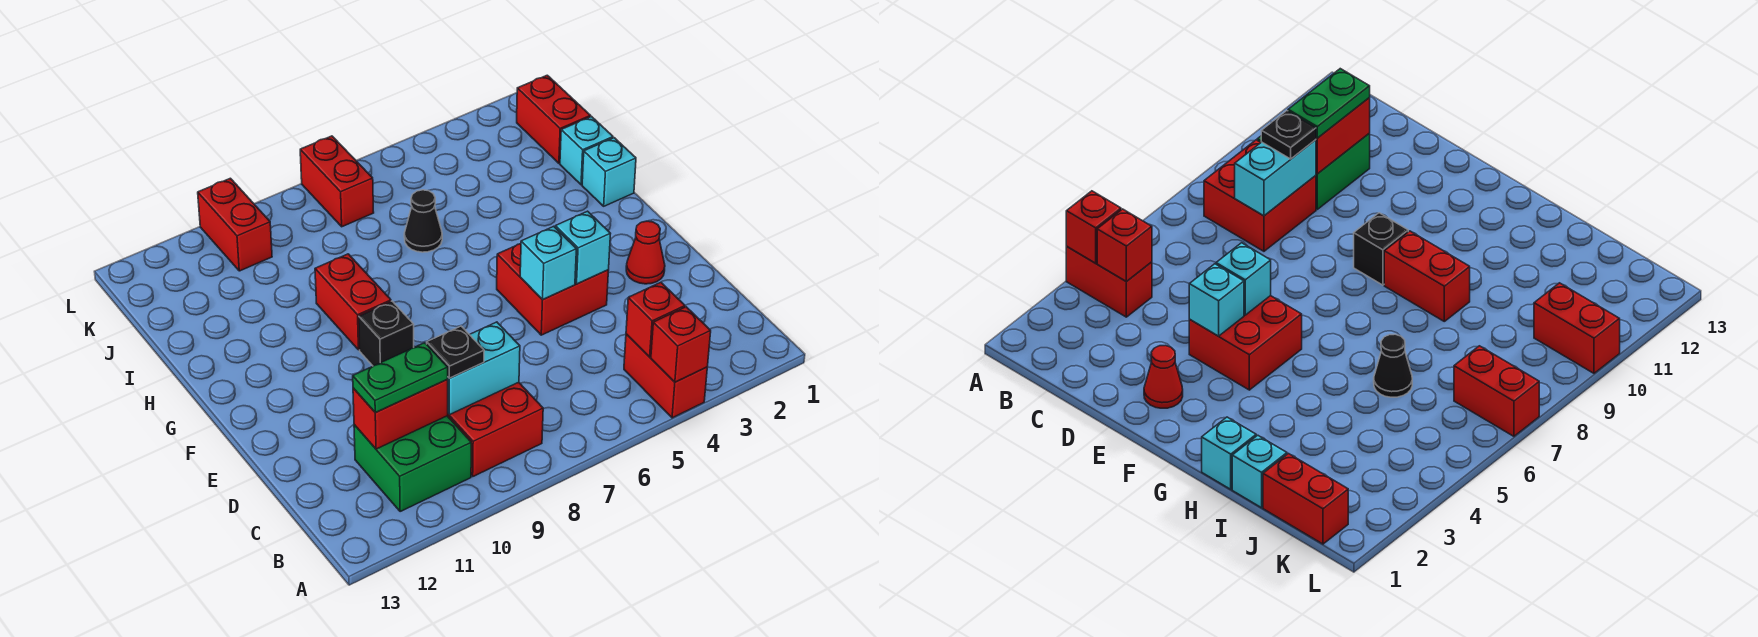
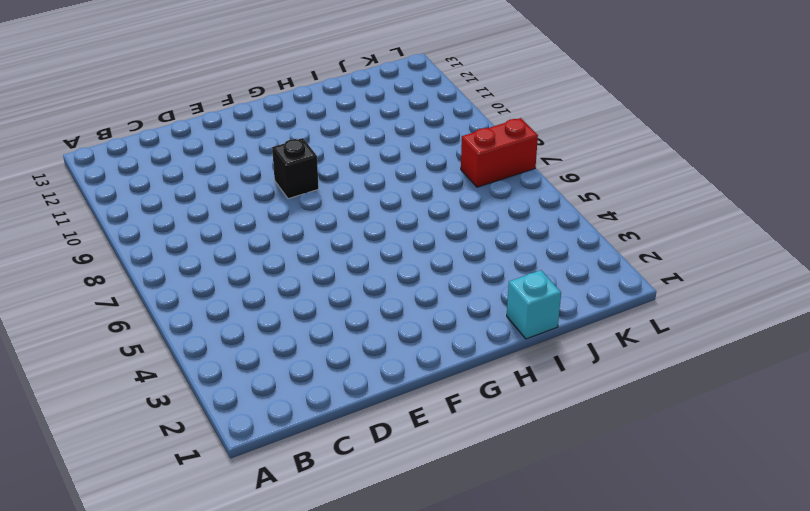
none -> red brick A4:B4 level 1
none -> red brick B8:C9 level 1
none -> green brick B10:C11 level 1

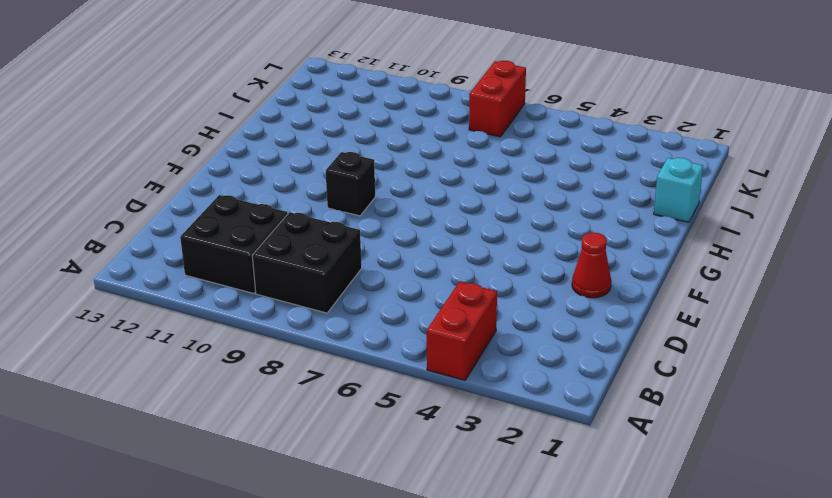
black brick B8:C9 level 1 -> red brick B8:C9 level 1
black brick B10:C11 level 1 -> green brick B10:C11 level 1
none -> red brick E4:F5 level 1
none -> red brick G9:H9 level 1
none -> cyan brick H1 level 1

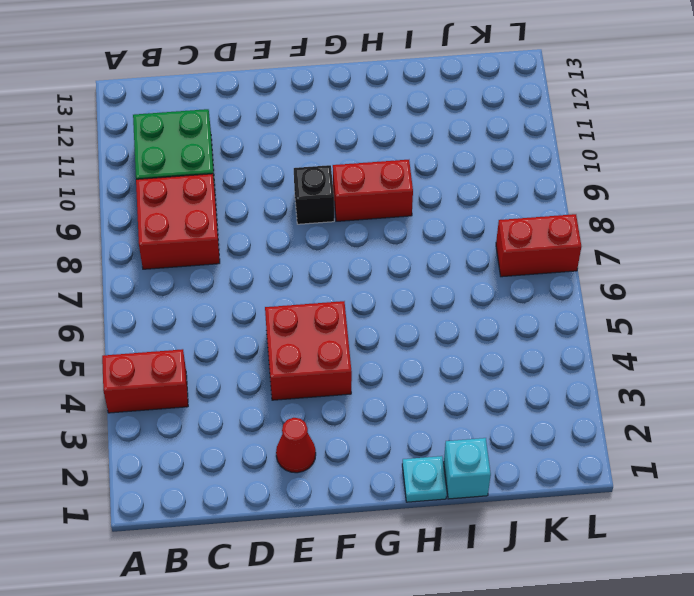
cyan plate H1 level 1 -> cyan brick H1 level 1
none -> black cone I6 level 1
none -> red brick J1:K1 level 1
none -> red brick K10:L10 level 1

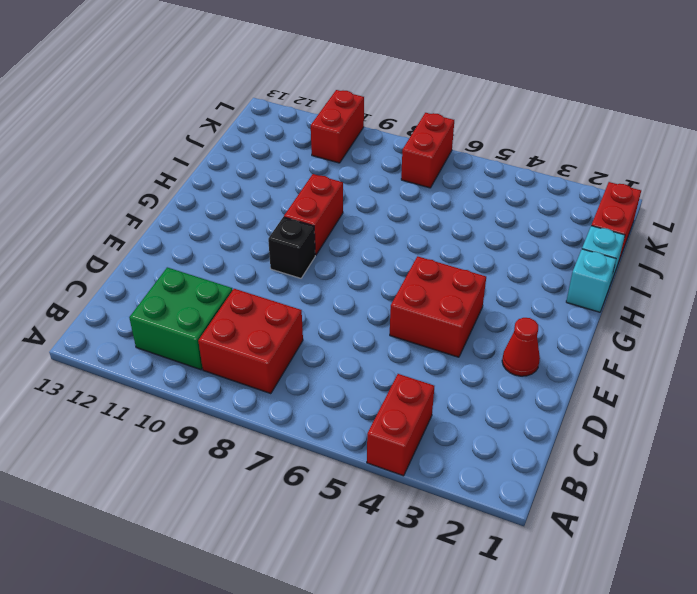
none -> black cone I6 level 1
none -> red brick A4 level 2
none -> red brick B4 level 2

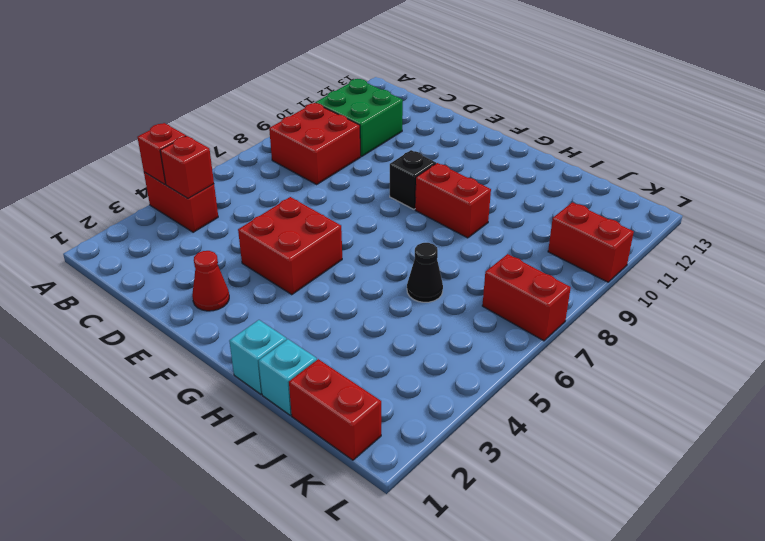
none -> cyan brick C8:C9 level 2
none -> red brick C10:C11 level 2
none -> cyan brick E4 level 2

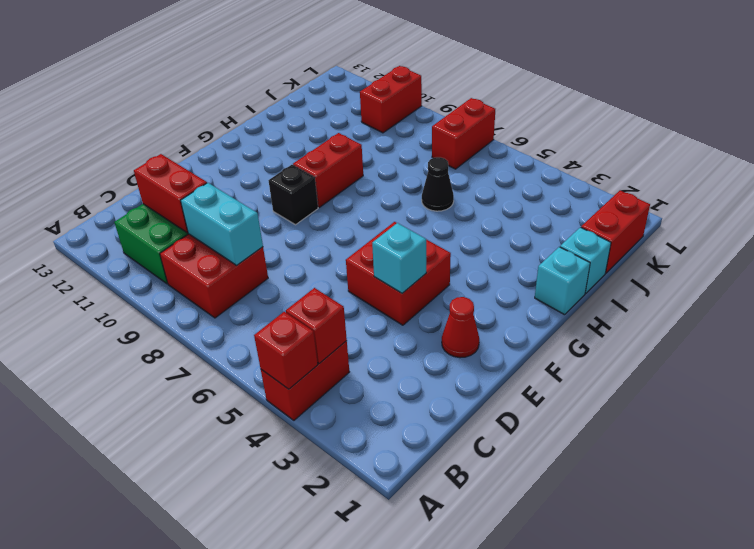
none -> cyan brick E5 level 2
none -> black plate C9 level 3
none -> green plate C10:C11 level 3

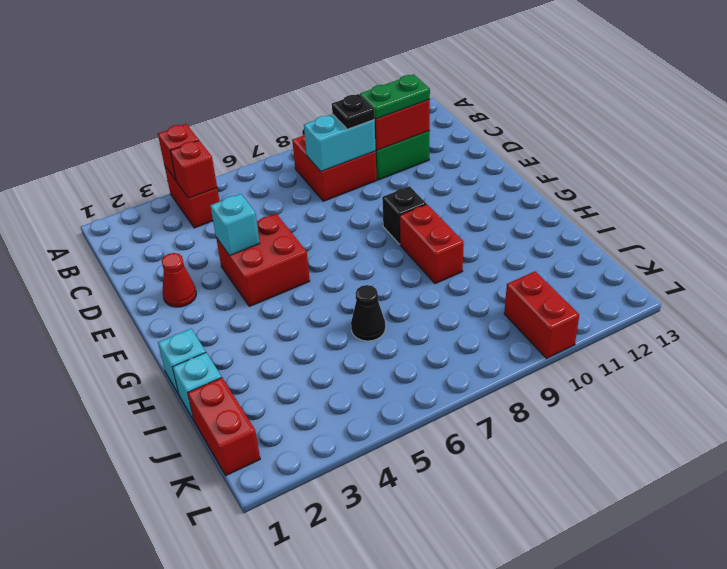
none -> red brick K7:L7 level 1
none -> cyan brick E5 level 2

